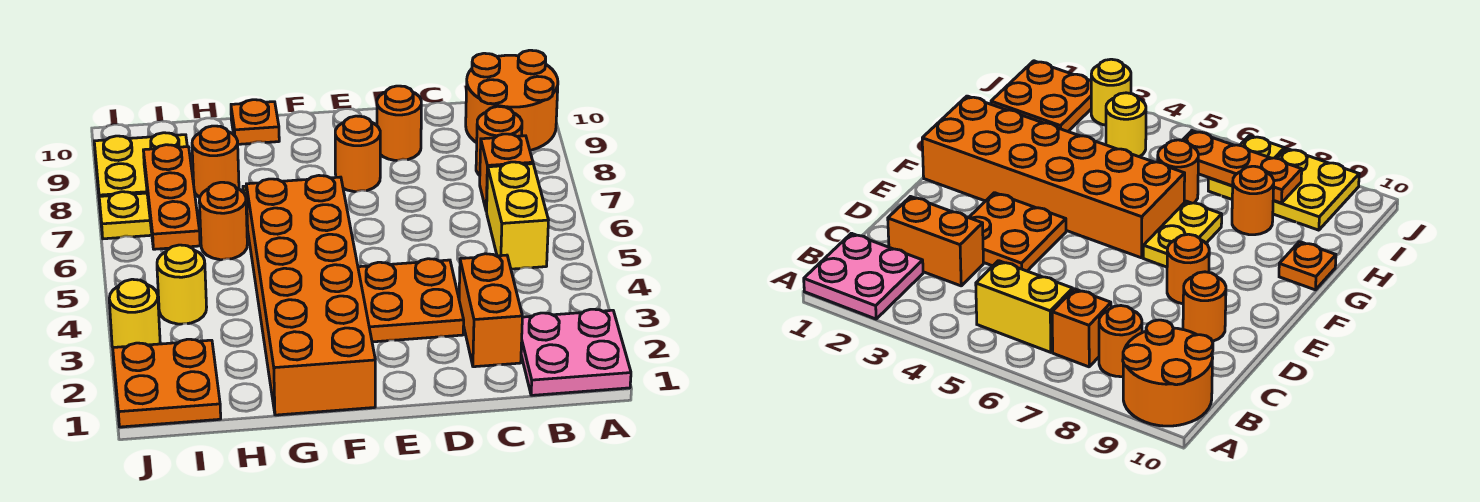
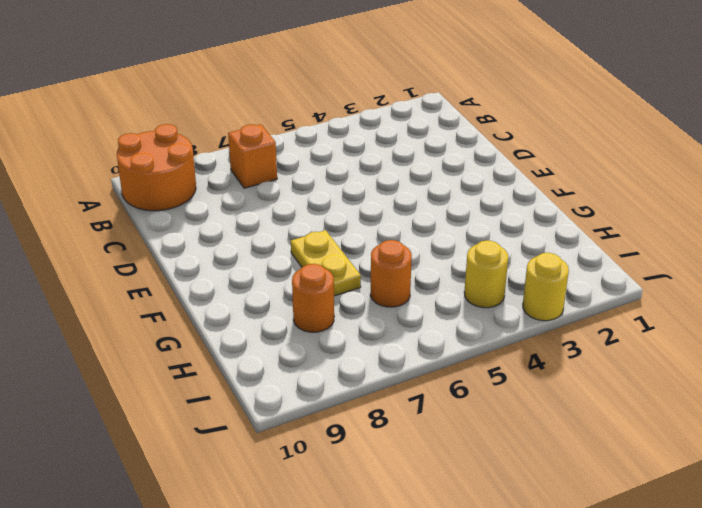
none -> pink plate A1:B2 level 1
none -> yellow brick B5:B6 level 1
none -> orange round brick B8 level 1

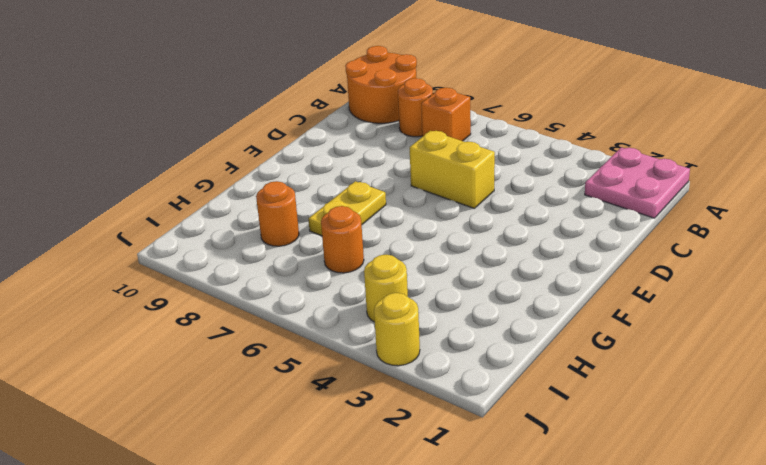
yellow brick D5:D6 level 1 -> yellow brick B5:B6 level 1
none -> orange brick C2:C3 level 1
none -> orange plate D3:E4 level 1
none -> orange round brick D9 level 1

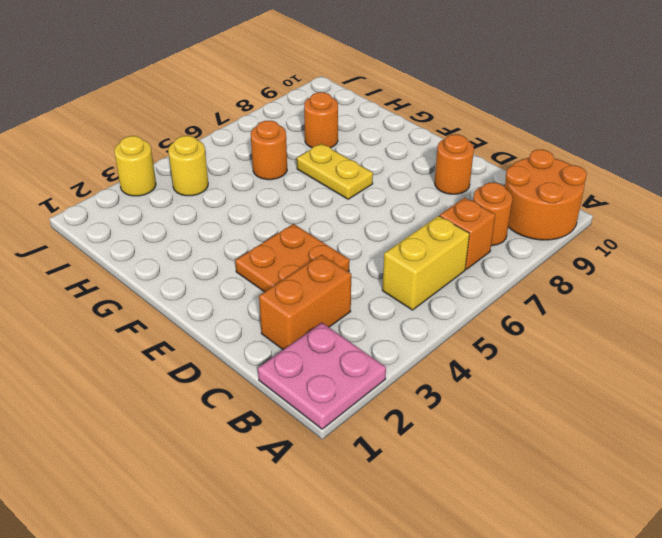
none -> orange round brick E8 level 1
none -> orange brick F1:G6 level 1
none -> orange plate G10 level 1

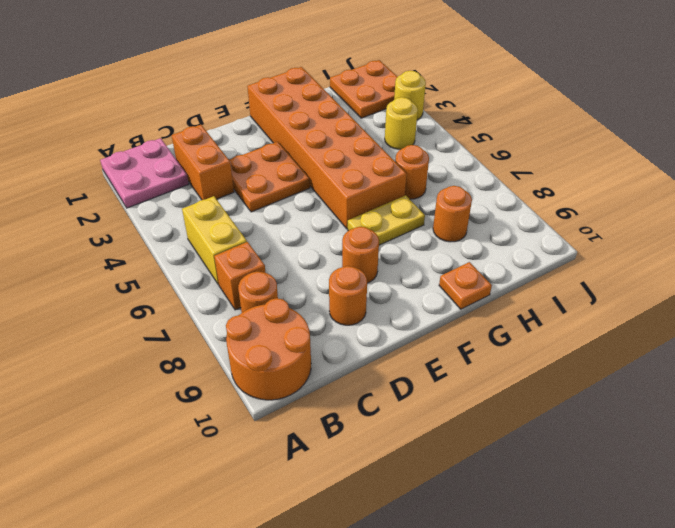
none -> yellow plate I7:J7 level 1
none -> yellow plate I8:J9 level 1
none -> orange plate I6:I8 level 2

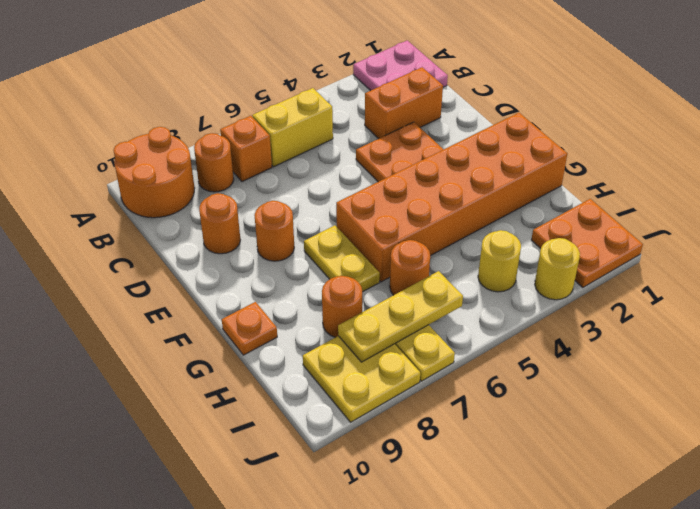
yellow plate I6:I8 level 2 -> orange plate I6:I8 level 2

